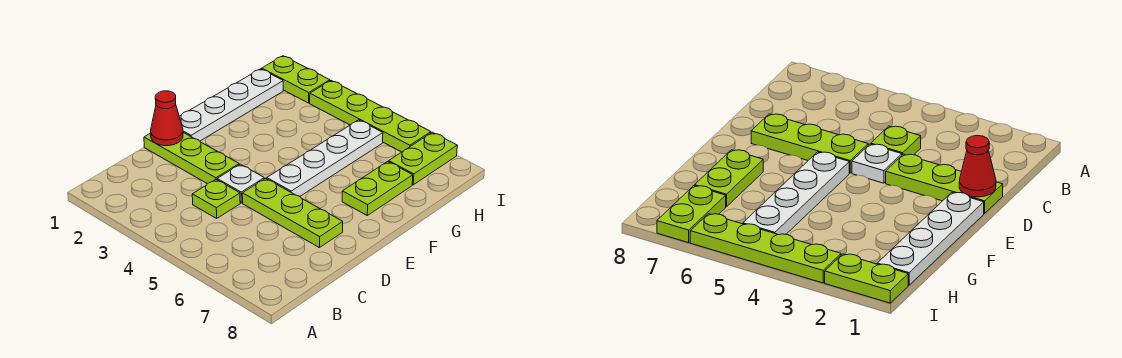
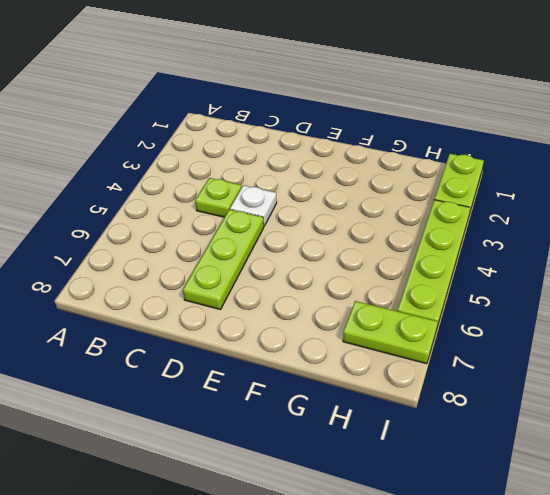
none -> lime plate D1:D3 level 1
none -> white plate E1:H1 level 1

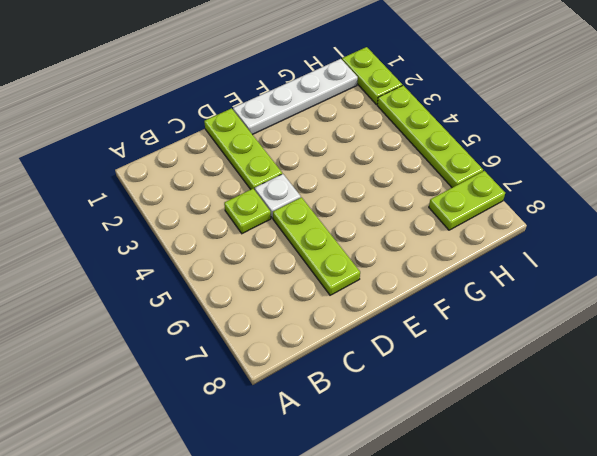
none -> white plate E5:H5 level 1
none -> lime plate F7:G7 level 1

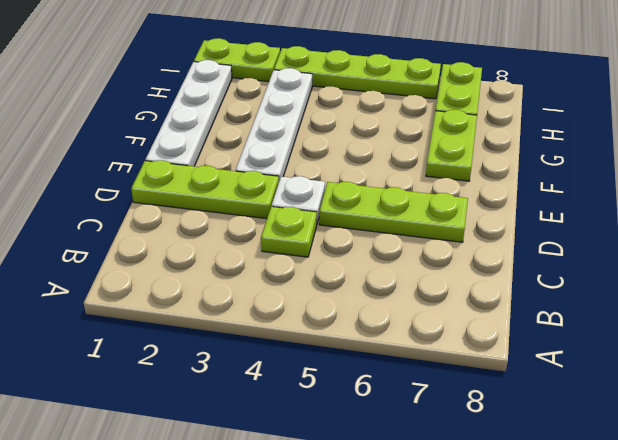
white plate E3:H3 level 1 -> white plate E5:H5 level 1
none -> red cone D1 level 2

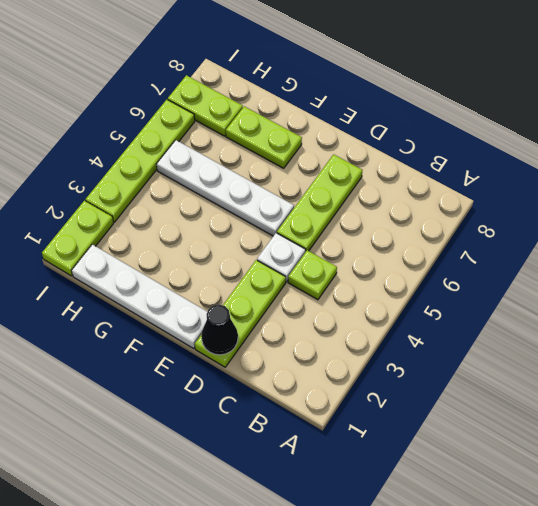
black cone D1 level 2 -> red cone D1 level 2

